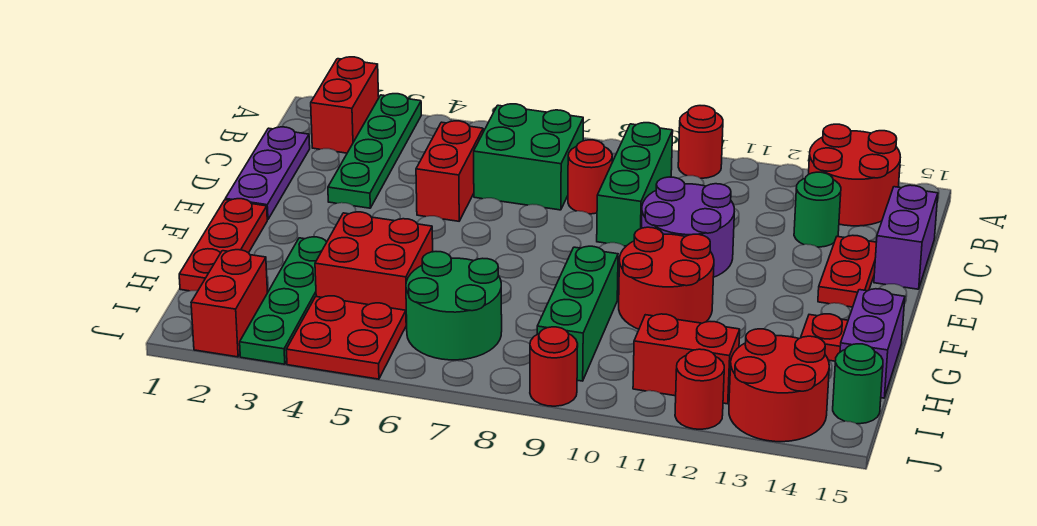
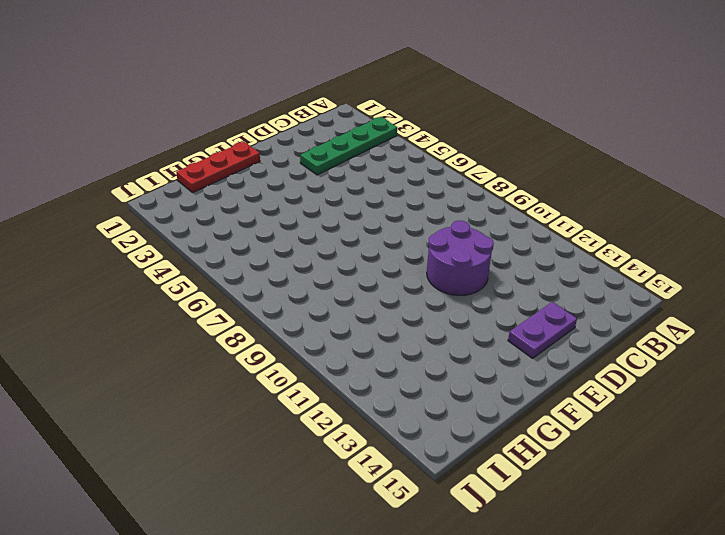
purple plate D14:E14 level 1 -> red plate D14:E14 level 1
none -> red brick A2:B2 level 1
none -> red round brick A10 level 1
none -> red round brick A13:B14 level 1

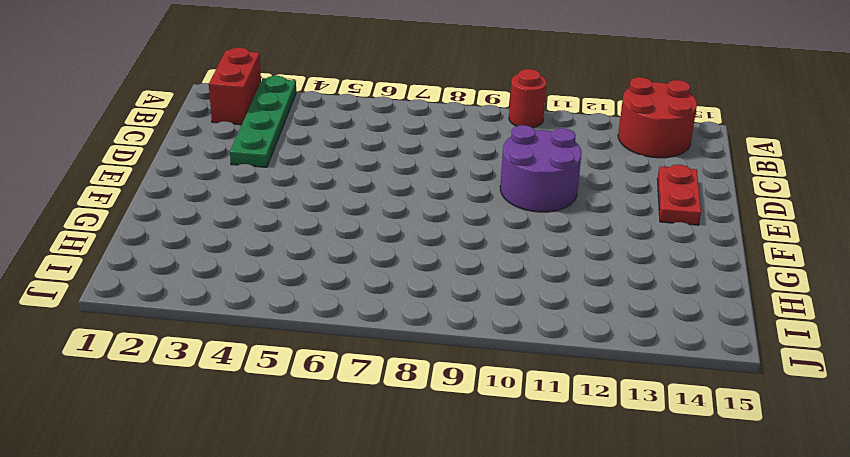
none -> green brick B6:C7 level 1
none -> green brick B9:D9 level 1
none -> purple plate C1:E1 level 1

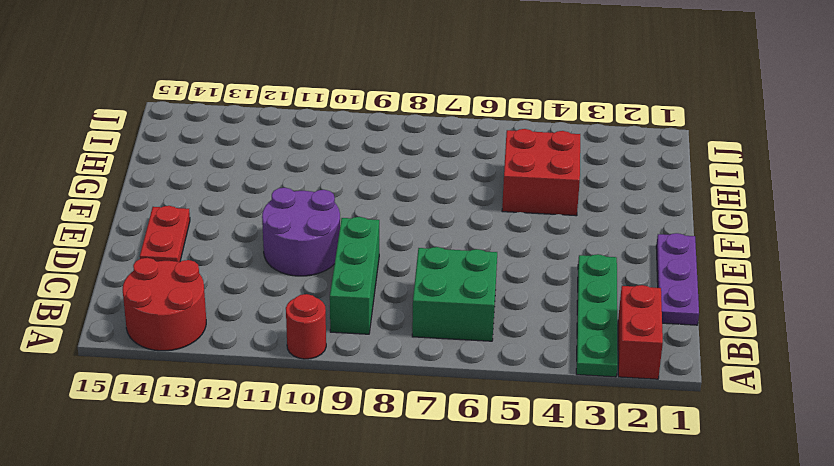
none -> red brick C5:D5 level 1
none -> red round brick C8 level 1
none -> green round brick C13 level 1

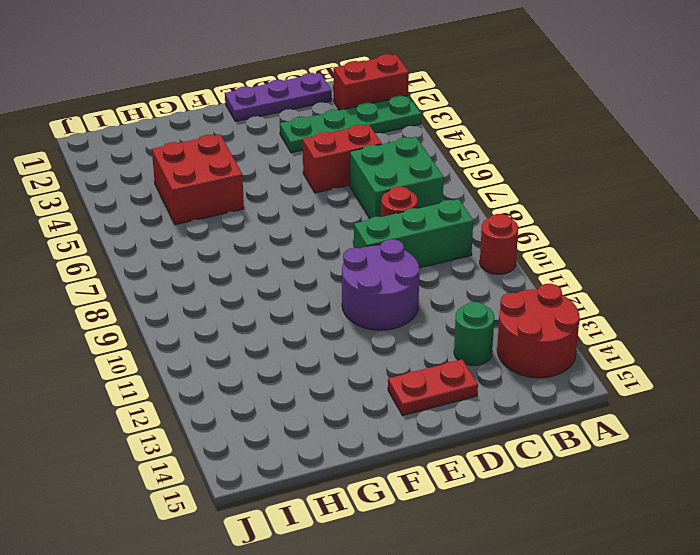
none -> purple brick C15:D15 level 1
none -> red plate F1:H1 level 1
none -> red round brick F10:G11 level 1

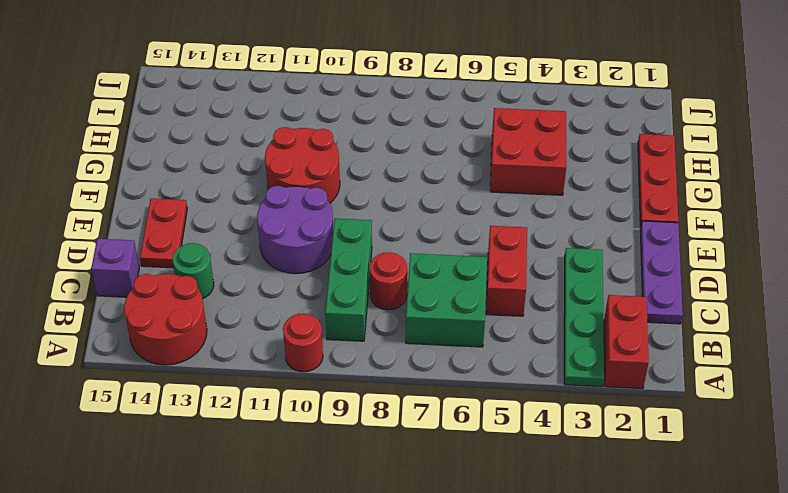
purple brick C15 level 1 -> purple brick C15:D15 level 1
none -> green plate G3:J3 level 1
none -> green brick G9:I9 level 1
none -> red plate G14 level 1

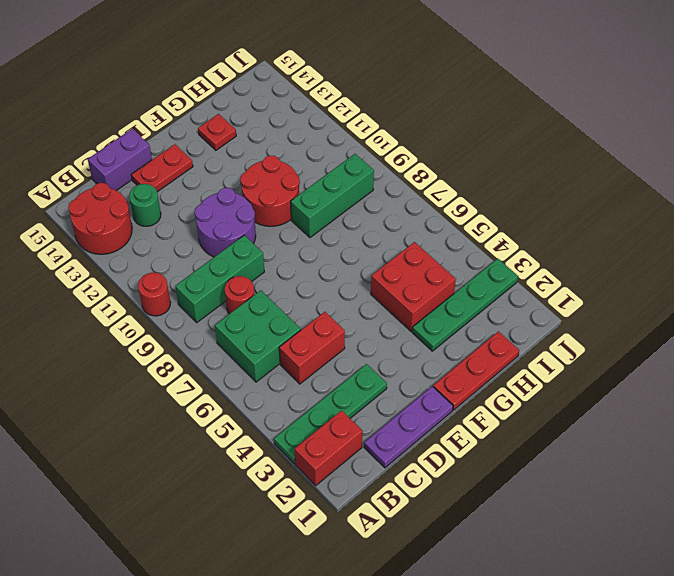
none -> purple brick G15:H15 level 1
none -> green round brick H6:I7 level 1
none -> red brick I2:J2 level 1

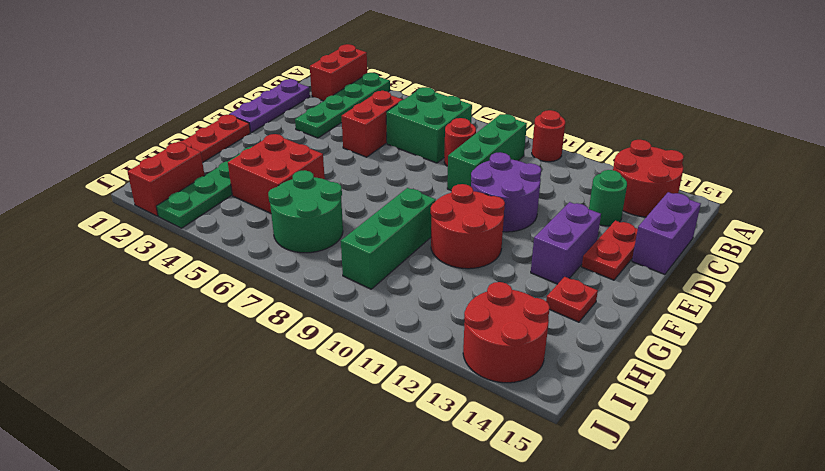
purple brick E13:F13 level 1 -> purple brick G15:H15 level 1
none -> red plate I4:J5 level 1
none -> red brick I11:I12 level 1
none -> green round brick I15 level 1

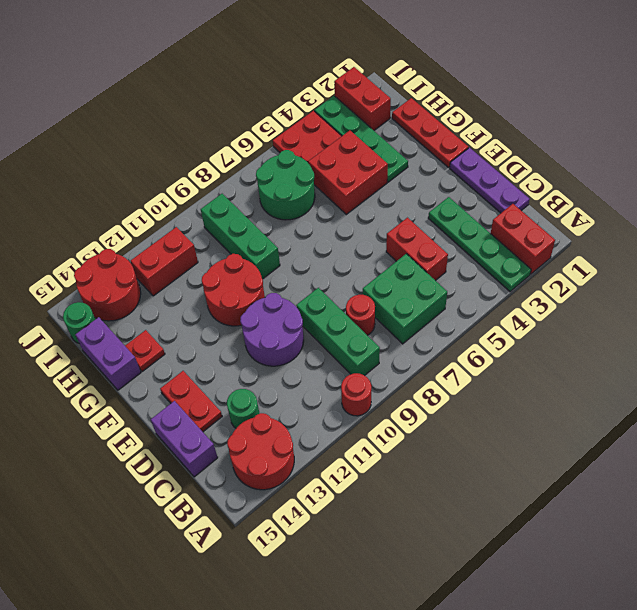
none -> red round brick J9 level 1
none -> red round brick J12 level 1

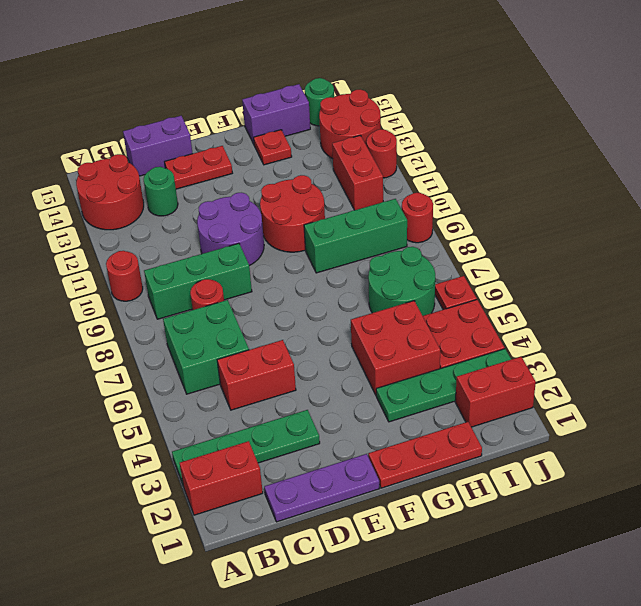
red plate J6 level 1 -> none

